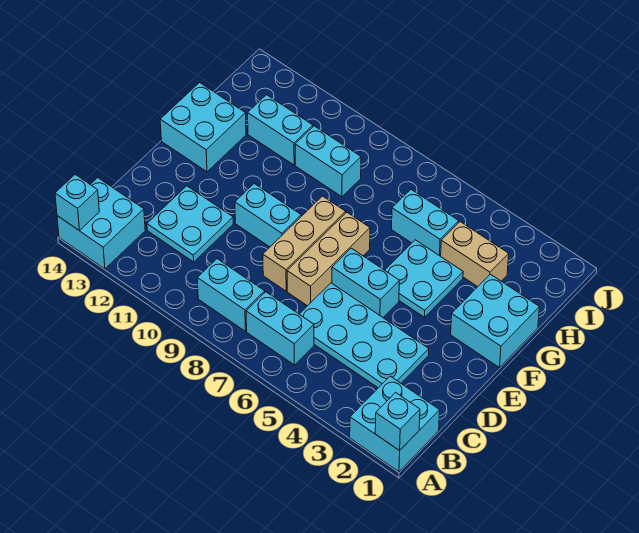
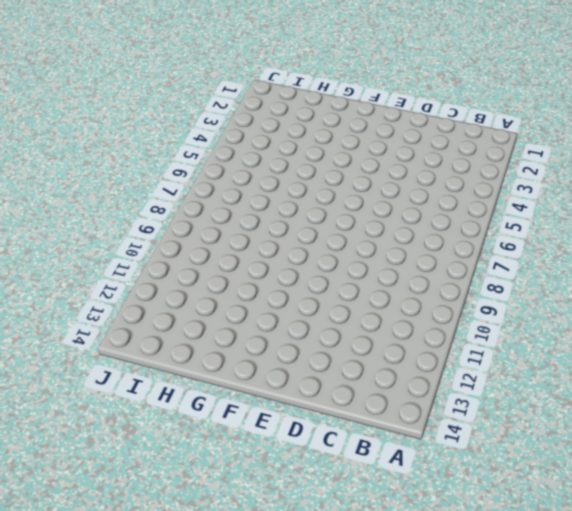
none -> cyan brick A1:B2 level 1
none -> cyan brick A13:B14 level 1
none -> cyan brick B6:B7 level 1

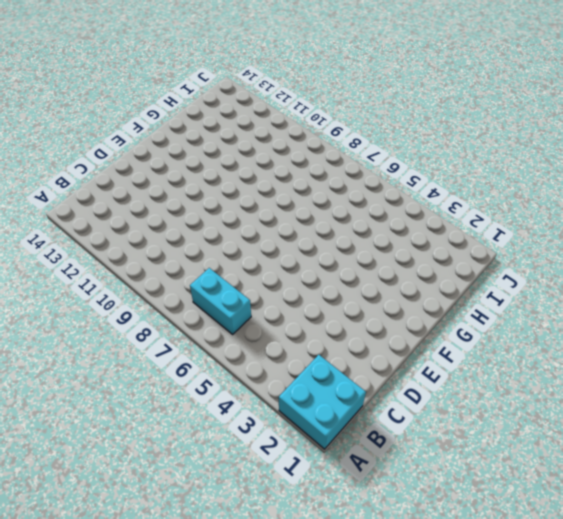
none -> cyan brick A13:B14 level 1
none -> cyan brick B8:B9 level 1
none -> cyan plate C3:D6 level 1

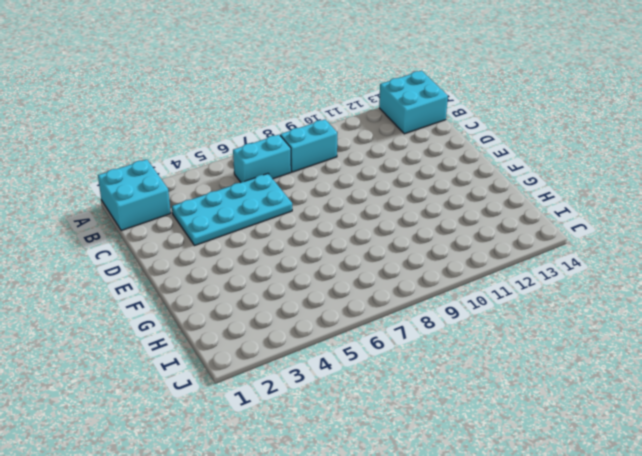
none -> cyan plate C11:D12 level 1
none -> tan brick D7:F7 level 1
none -> tan brick D8:F8 level 1

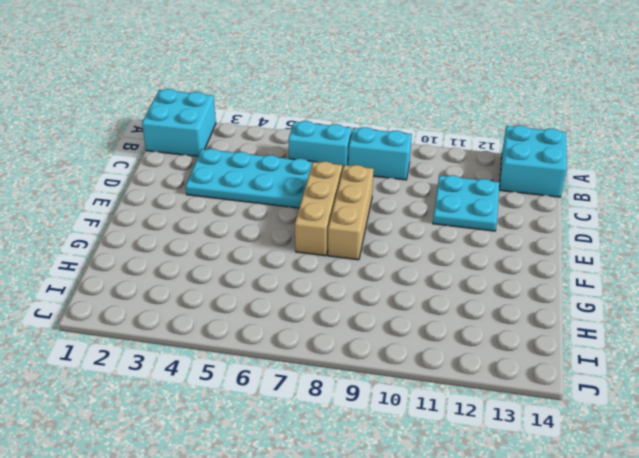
none -> cyan brick E5:E6 level 1
none -> cyan brick E9:E10 level 1
none -> cyan brick F1:G2 level 1

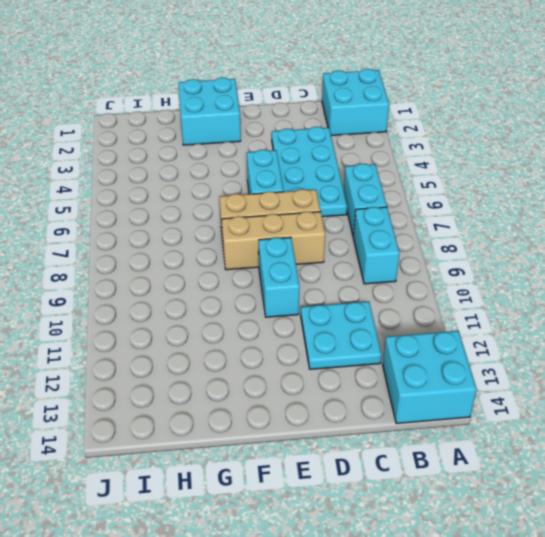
none -> cyan plate F4:G5 level 1
none -> cyan brick F13:G14 level 1
none -> tan brick H3:H4 level 1

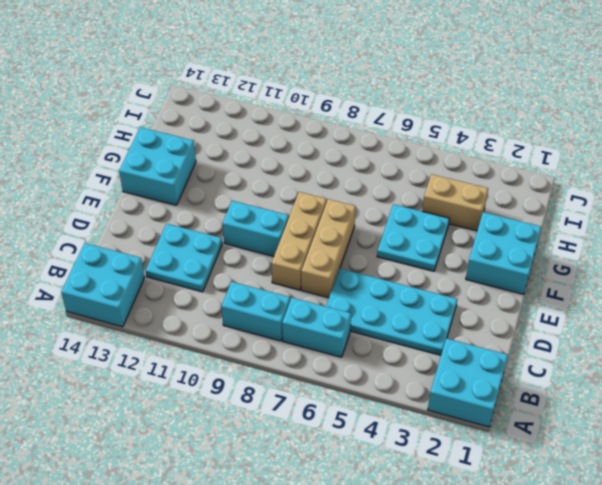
none -> cyan brick E5:E6 level 1
none -> cyan brick H5:H6 level 1
none -> cyan brick H9:H10 level 1

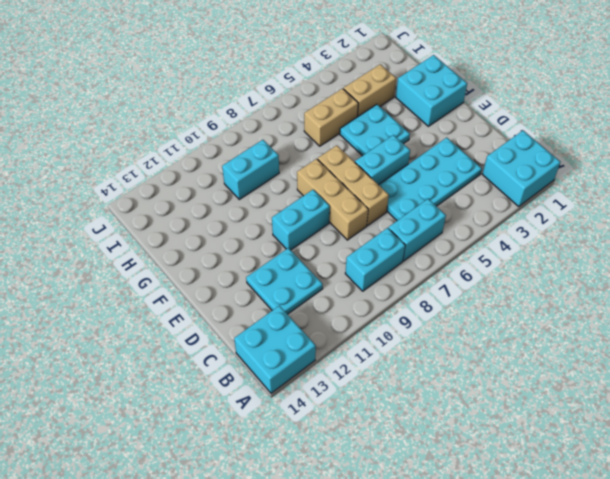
tan brick H5:H6 level 1 -> cyan brick H5:H6 level 1
none -> cyan brick F13:G14 level 1
none -> cyan brick H11:H12 level 1
none -> cyan brick A1 level 2

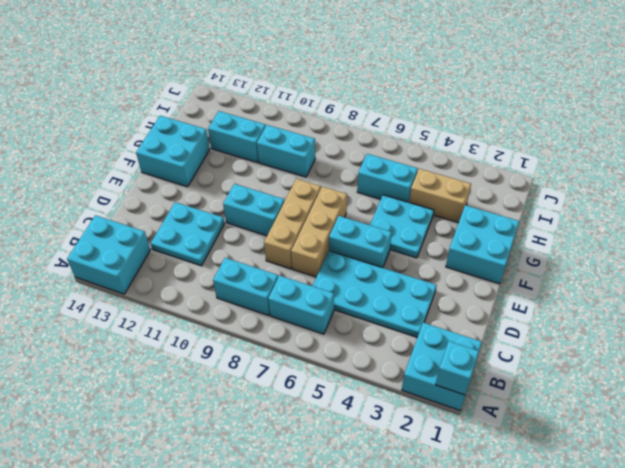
none -> cyan brick A14 level 2

